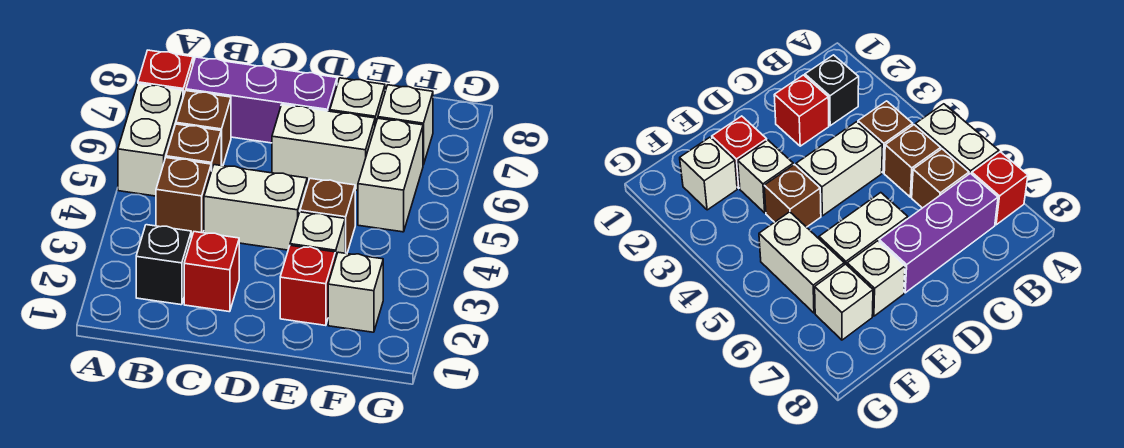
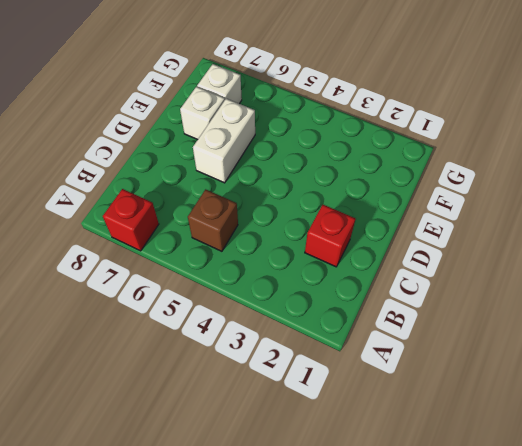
none -> white brick A5:A6 level 1
none -> black brick B2 level 1
none -> brown brick B4 level 1

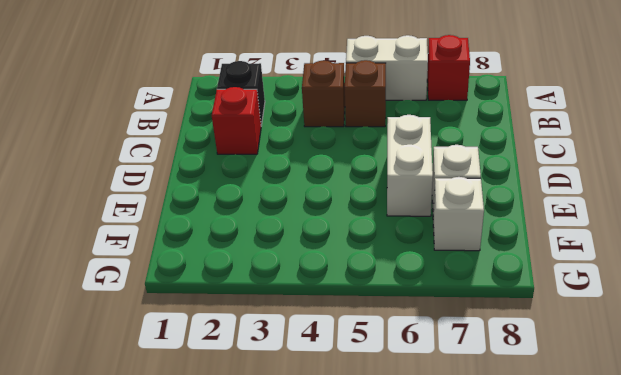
none -> brown brick B6 level 1
none -> purple brick B7:D7 level 1
none -> white brick C4:D4 level 1

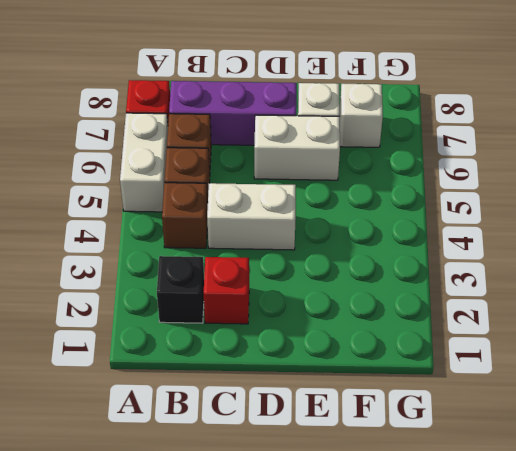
none -> red brick E2 level 1
none -> white brick E3 level 1
none -> brown brick E4 level 1

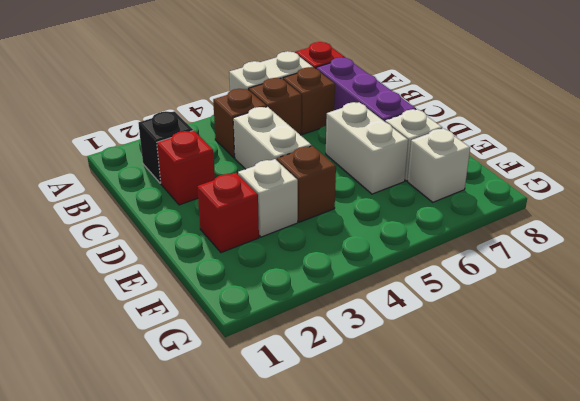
none -> white brick F2 level 1
none -> white brick F5:F6 level 1

